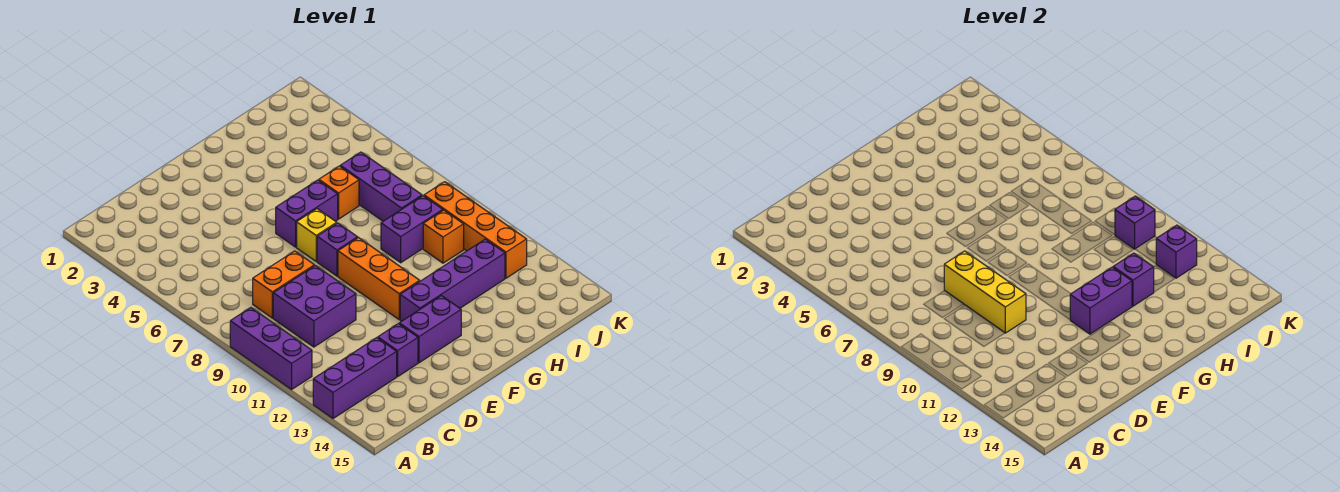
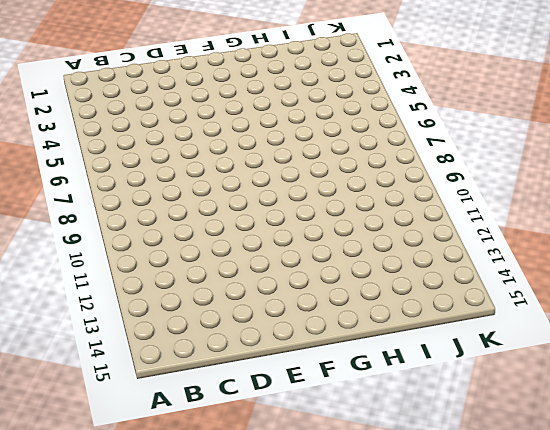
none -> purple brick A9:A11 level 1
none -> purple brick A13:C13 level 1
none -> orange brick C8:D8 level 1

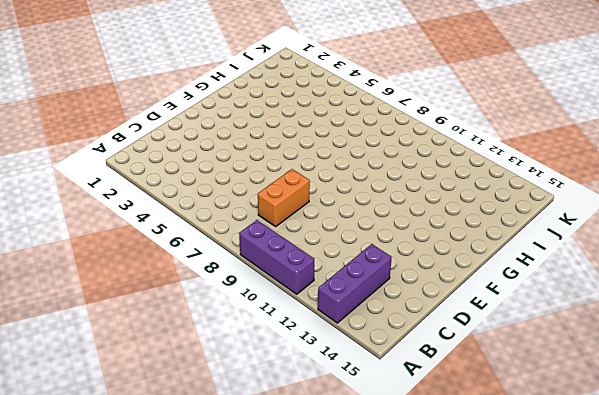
none -> purple brick C9:D10 level 1
none -> purple brick D13 level 1
none -> purple brick E13:F13 level 1

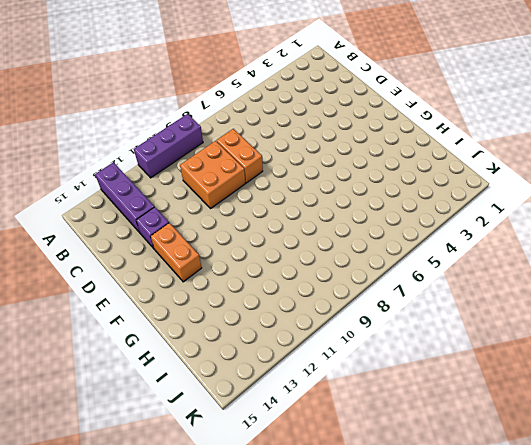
orange brick C9:D10 level 1 -> purple brick C9:D10 level 1
orange brick E13:F13 level 1 -> purple brick E13:F13 level 1
none -> purple brick F6:G6 level 1
none -> yellow brick F7 level 1
none -> purple brick F8 level 1

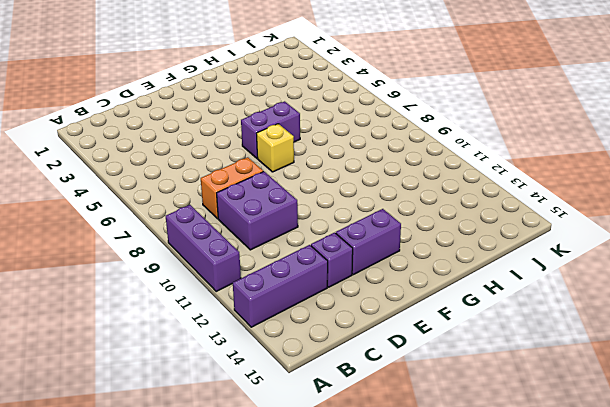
none -> purple brick F8 level 1
none -> orange brick F9:F11 level 1
none -> purple brick F12:I12 level 1

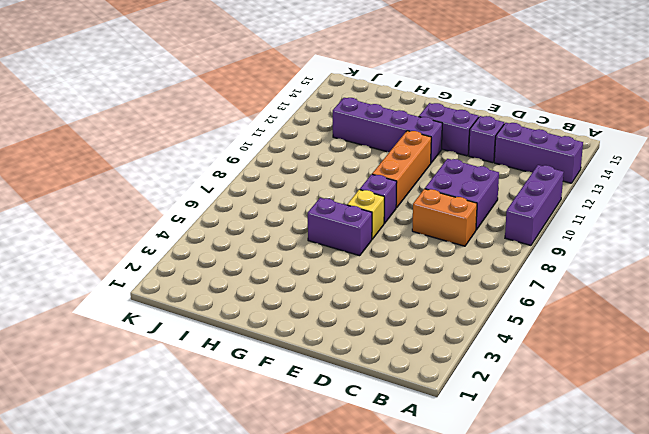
none -> orange brick H6 level 1
none -> purple brick H9:I9 level 1
none -> purple brick I6:I8 level 1

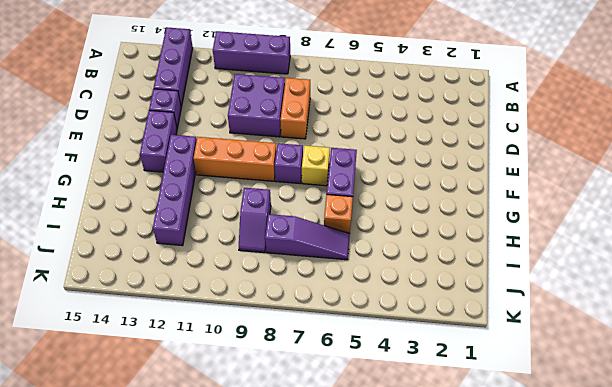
purple slope H9:I9 level 1 top H -> purple brick H9:I9 level 1
purple slope I6:I8 level 1 top 8 -> purple brick I6:I8 level 1
none -> orange brick I10 level 1
none -> orange brick J9:J12 level 1
none -> yellow brick D8:D10 level 2

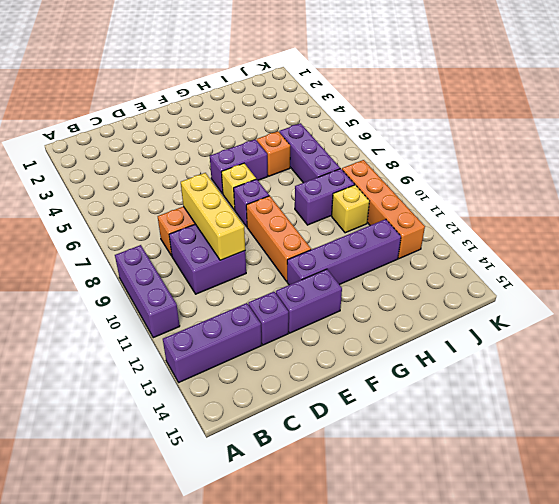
yellow brick I10 level 1 -> orange brick I10 level 1
none -> purple brick F12:G12 level 2
none -> purple brick H12 level 2
none -> purple brick J10 level 2

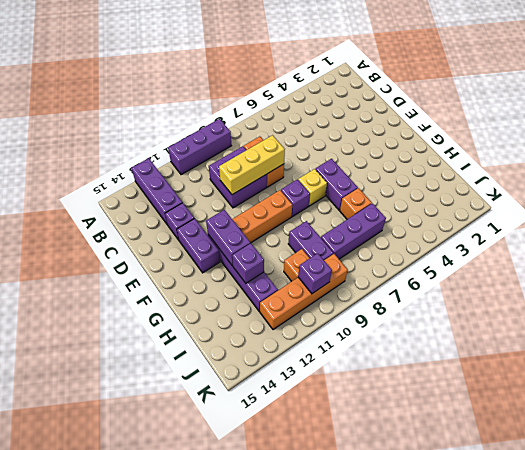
none -> purple brick J12 level 2

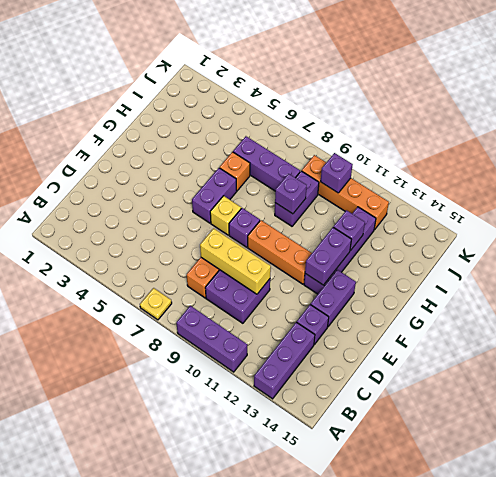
yellow plate A7 level 1 -> none
purple brick H9 level 2 -> purple brick J12 level 2
none -> orange brick I10 level 1

